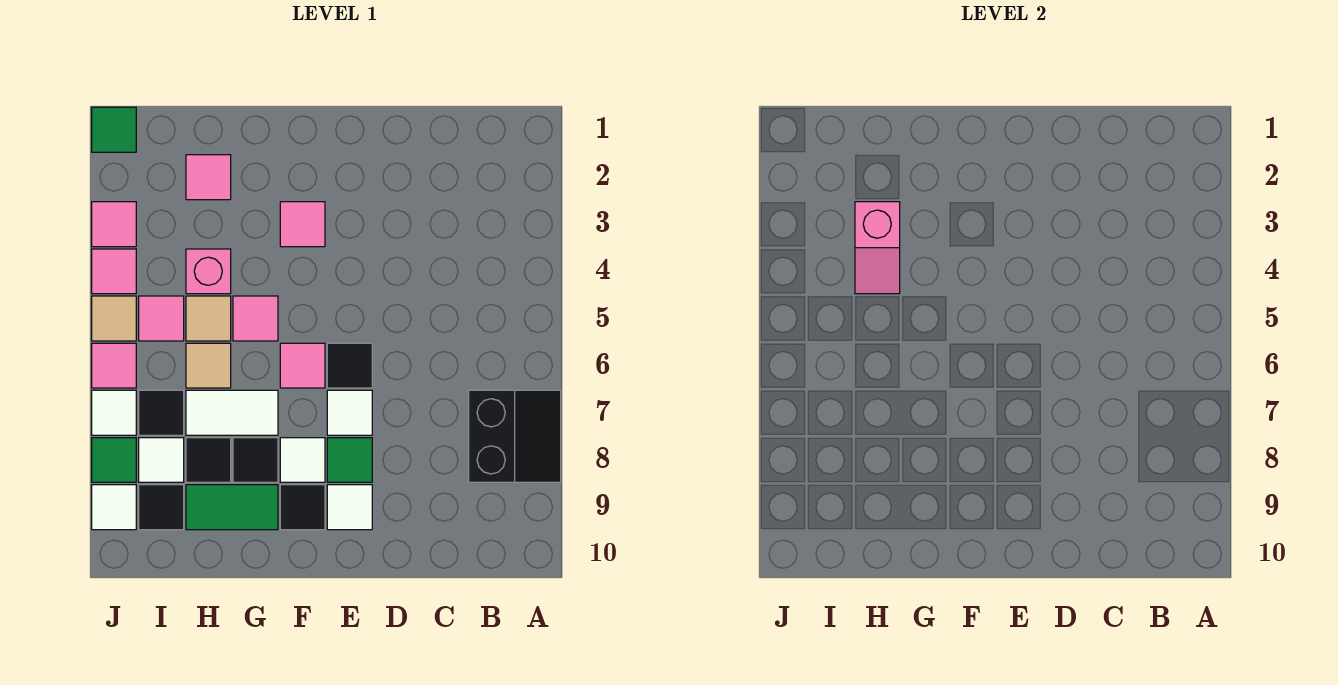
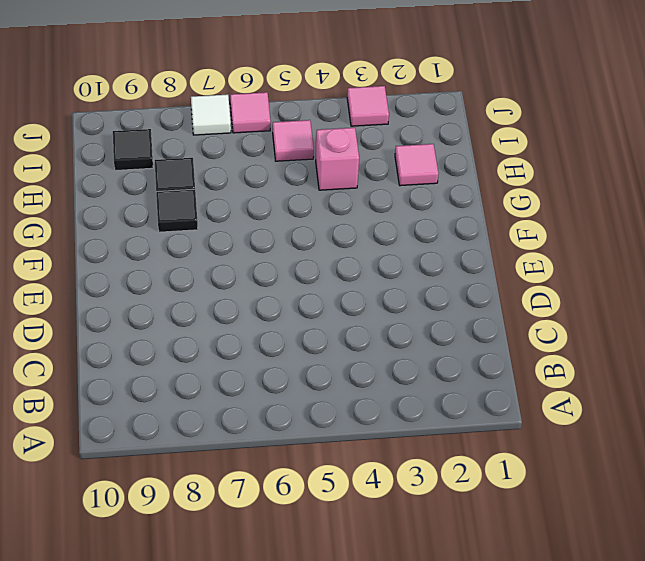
none -> black slope A7:B8 level 1 top B
none -> black tile E6 level 1
none -> white tile E7 level 1
none -> green tile E8 level 1

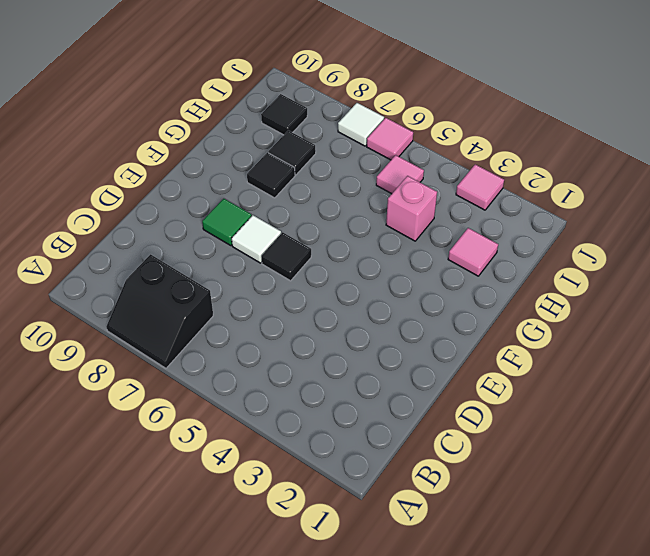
none -> white tile E9 level 1
none -> pink tile F3 level 1
none -> pink tile F6 level 1
none -> white tile F8 level 1

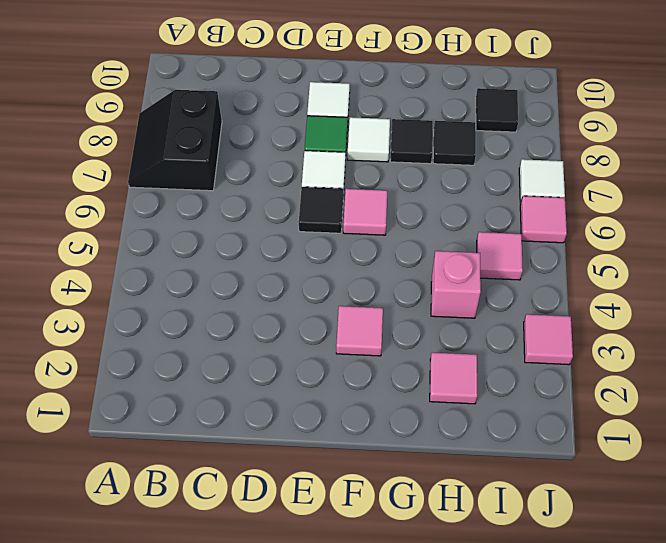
none -> black tile F9 level 1
none -> pink tile G5 level 1
none -> white tile G7:H7 level 1
none -> green tile G9:H9 level 1

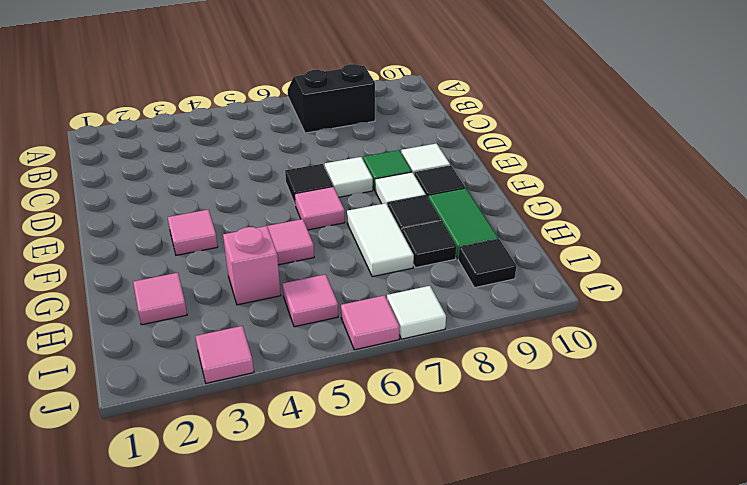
none -> tan tile H5 level 1
none -> tan tile H6 level 1
none -> black tile I7 level 1
none -> white tile I8 level 1

